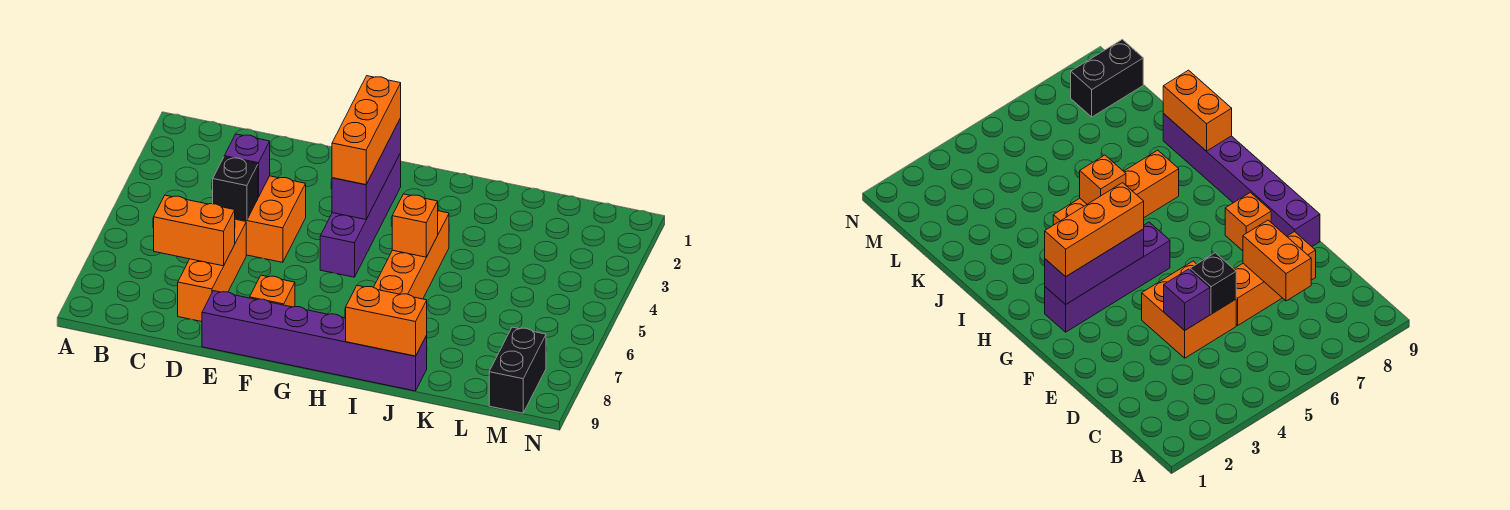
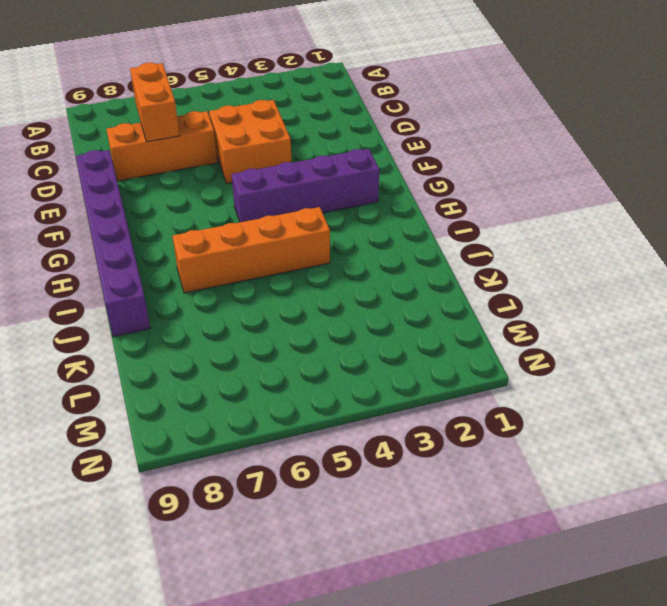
none -> orange brick F8 level 1
none -> black brick M8:M9 level 1
none -> purple brick D4 level 2

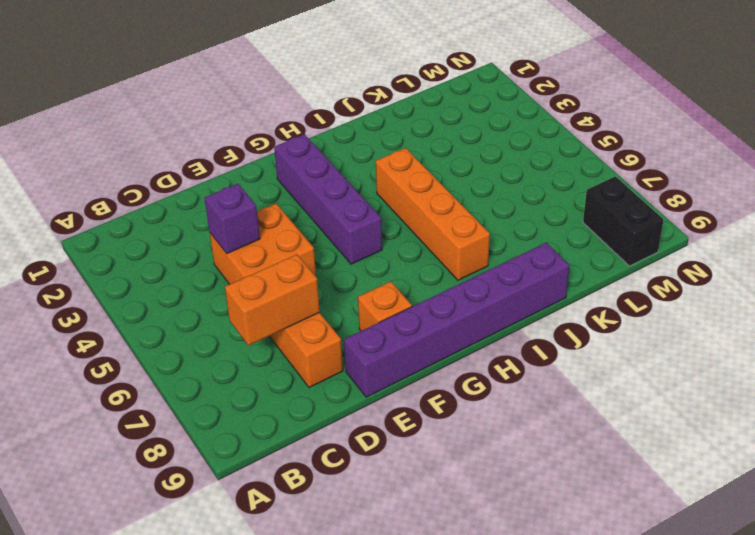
none -> black brick D5 level 2
none -> purple brick G2:G4 level 2
none -> orange brick I5 level 2

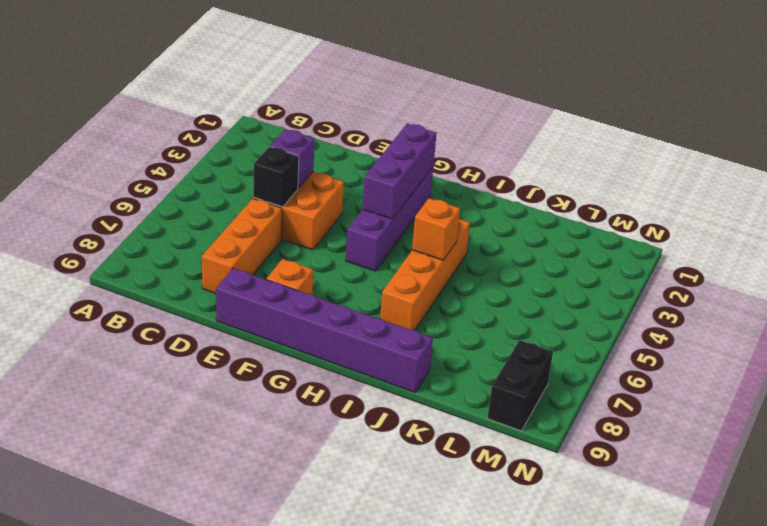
none -> orange brick C7:D7 level 2
none -> orange brick I9:J9 level 2
none -> orange brick G2:G4 level 3

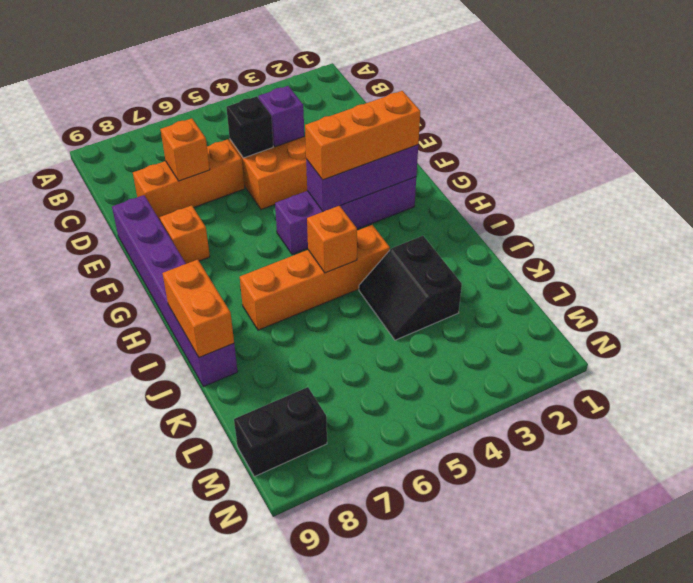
orange brick D7 level 2 -> orange brick C7:D7 level 2
black slope J3:K4 level 1 top 3 -> none

